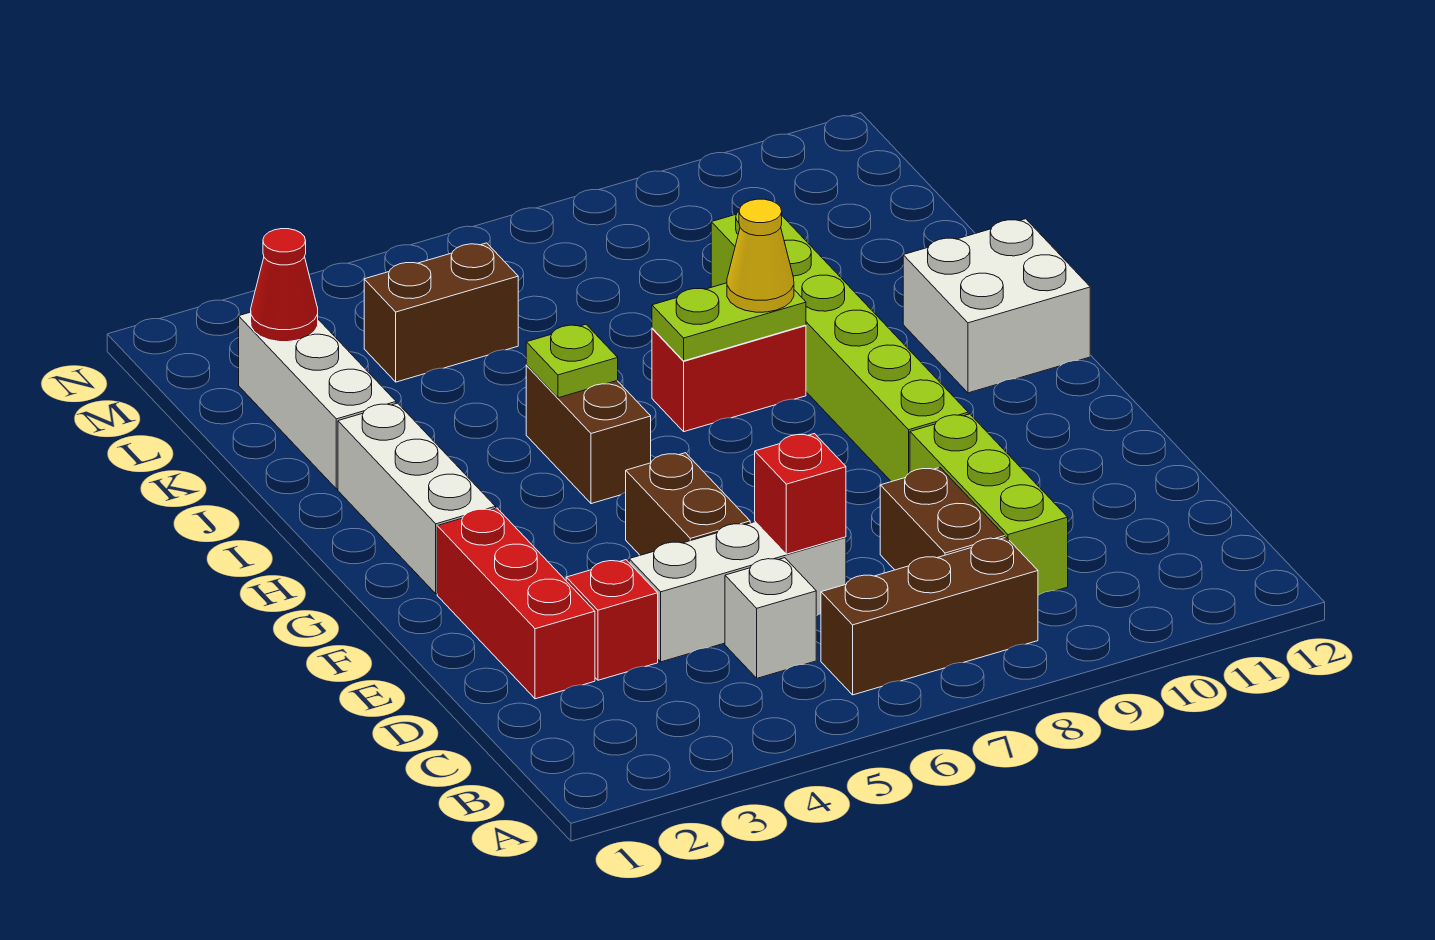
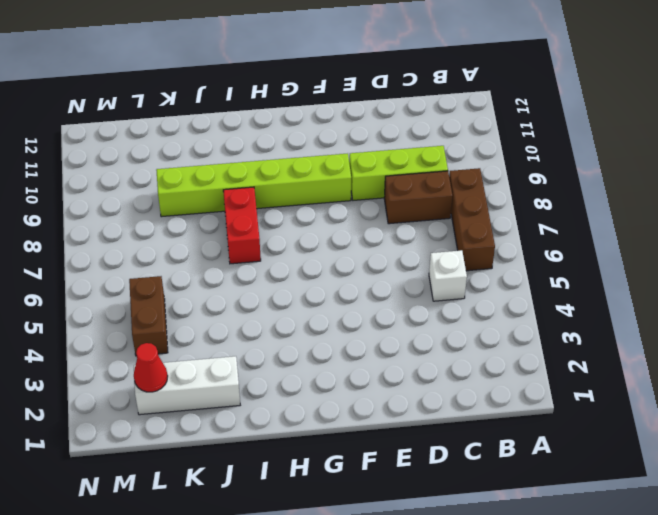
none -> red brick D2:F2 level 1
none -> red brick D3 level 1
none -> white brick D4:D6 level 1

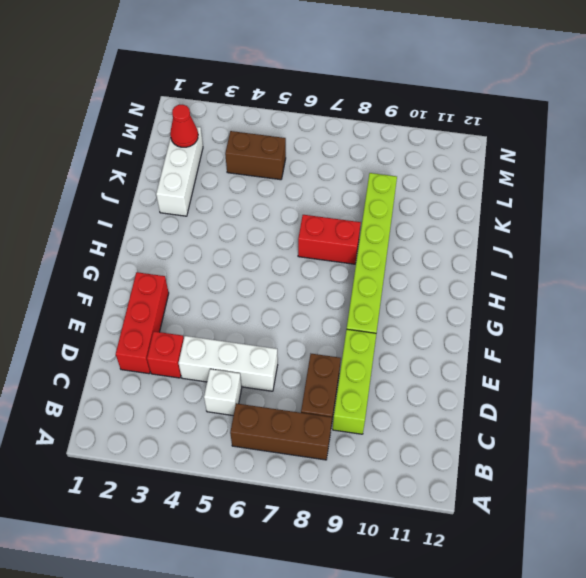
none -> brown brick E5:F5 level 1
none -> white brick G2:I2 level 1
none -> brown brick H5:I5 level 1

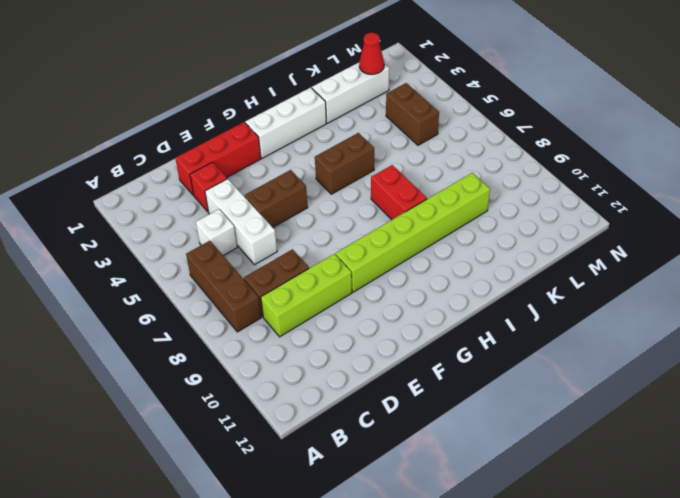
none -> white brick H11:I12 level 1
none -> red brick D6 level 2
none -> lime plate I5 level 2

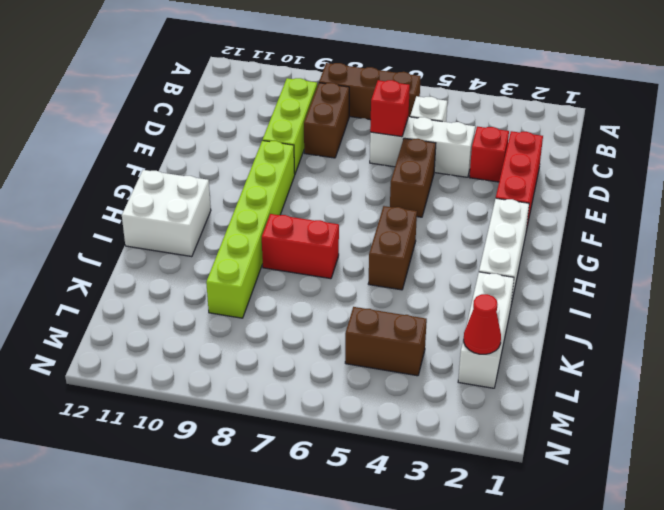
none -> lime plate I5 level 2
none -> lime plate I7:I8 level 2
none -> yellow cone I8 level 3

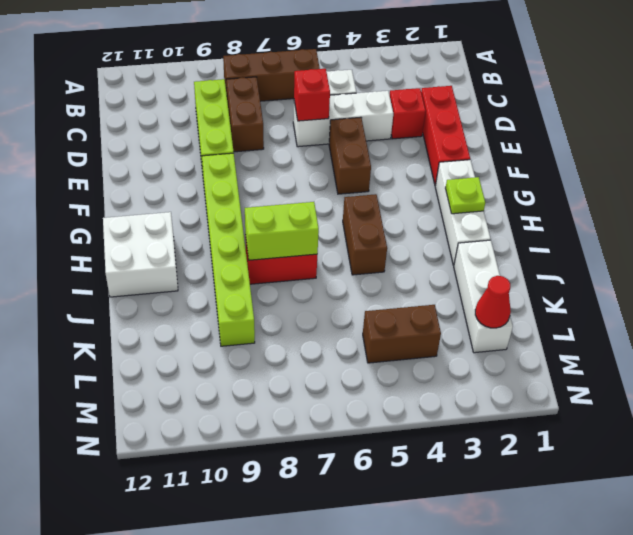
lime plate H2 level 2 -> lime plate I5 level 2
lime brick I7:I8 level 2 -> lime plate I7:I8 level 2
none -> yellow cone I8 level 3

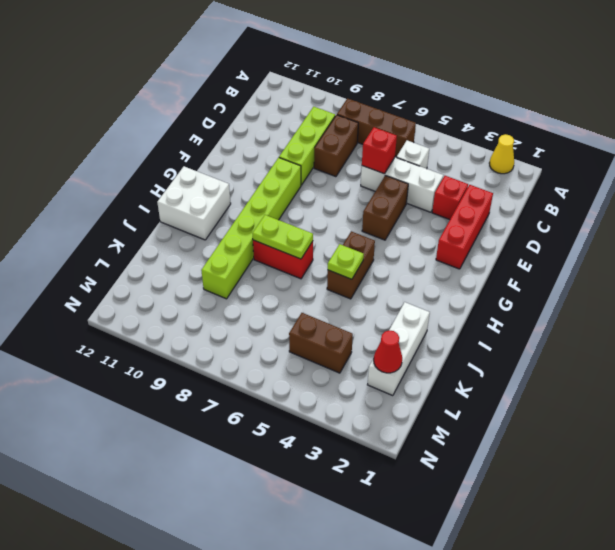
yellow cone A2 level 1 -> yellow cone I8 level 3
none -> white brick G2:I2 level 1

